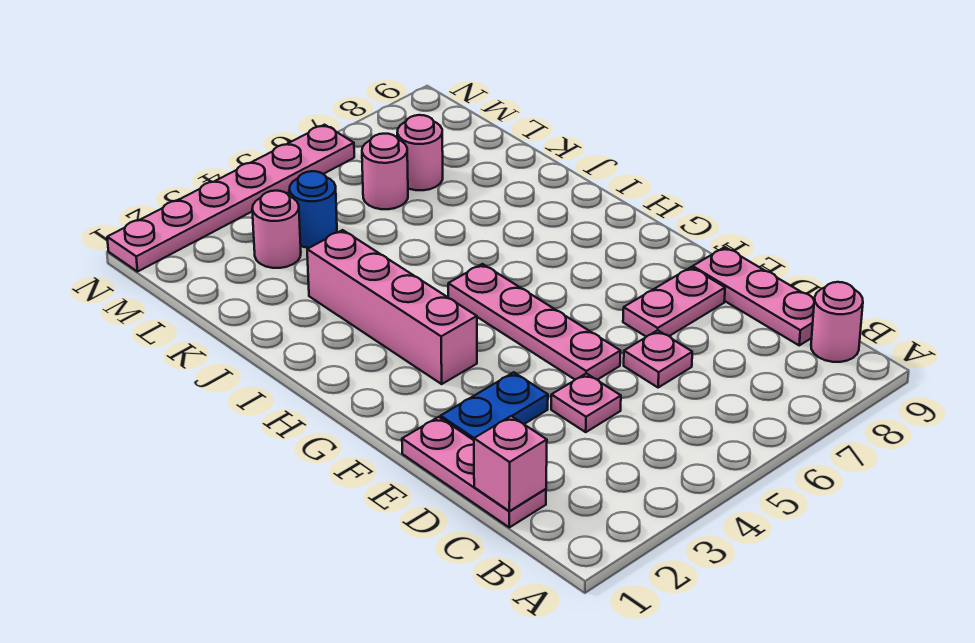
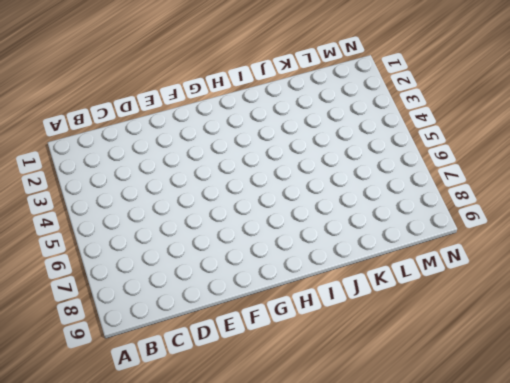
none -> pink round brick B9 level 1
none -> pink plate C1:E1 level 1
none -> pink plate C9:E9 level 1

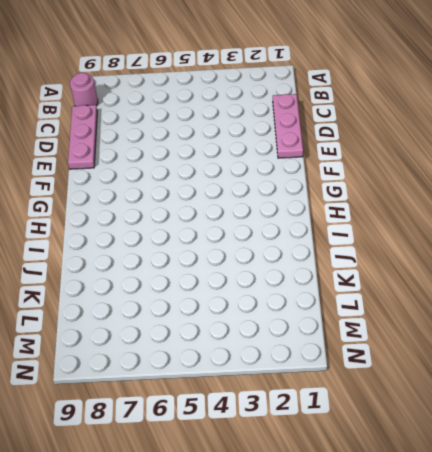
none -> pink plate D4 level 1
none -> pink plate D6 level 1
none -> blue plate E2:E3 level 1

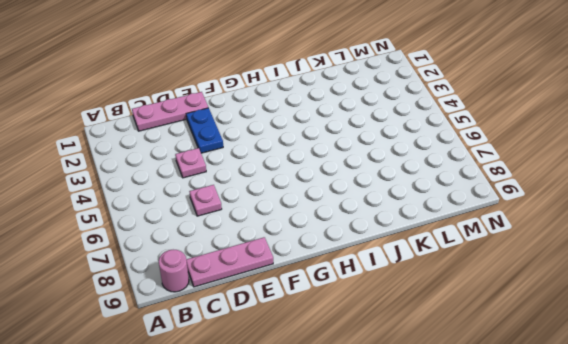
none -> pink plate E5:H5 level 1
none -> pink plate E7:E8 level 1
none -> pink brick G3:J3 level 1

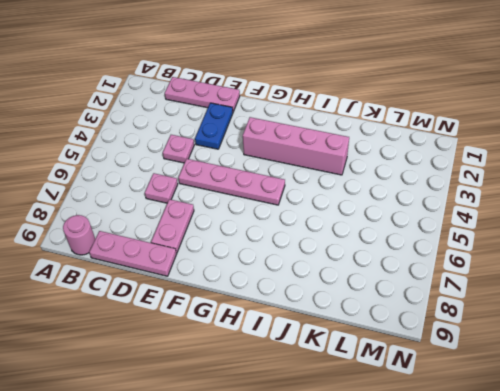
none -> pink round brick L3 level 1
none -> blue round brick L4 level 1
none -> pink round brick L6 level 1

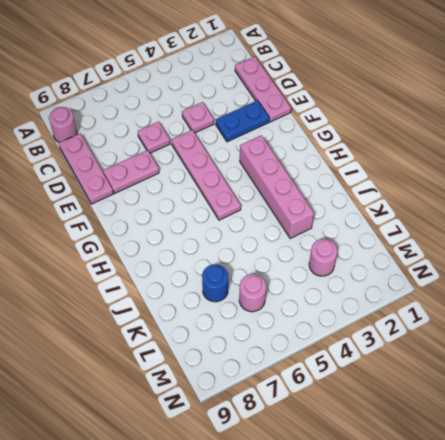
blue round brick K7 level 1 -> blue round brick L4 level 1
none -> pink round brick L7 level 1
none -> pink plate N1:N6 level 1
none -> pink brick C1 level 2

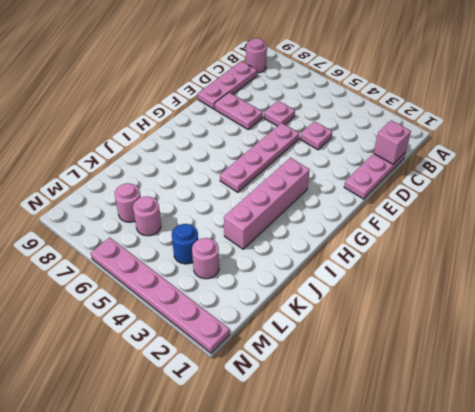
none -> blue plate E2:E3 level 1

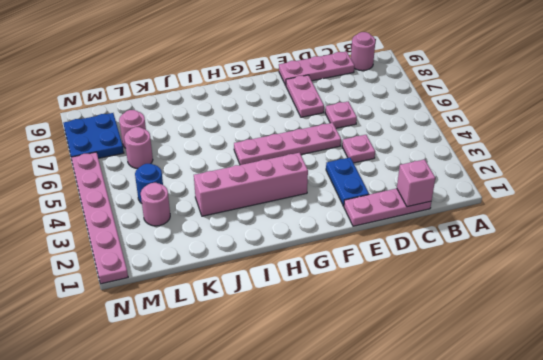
blue plate M7:N8 level 1 -> none

